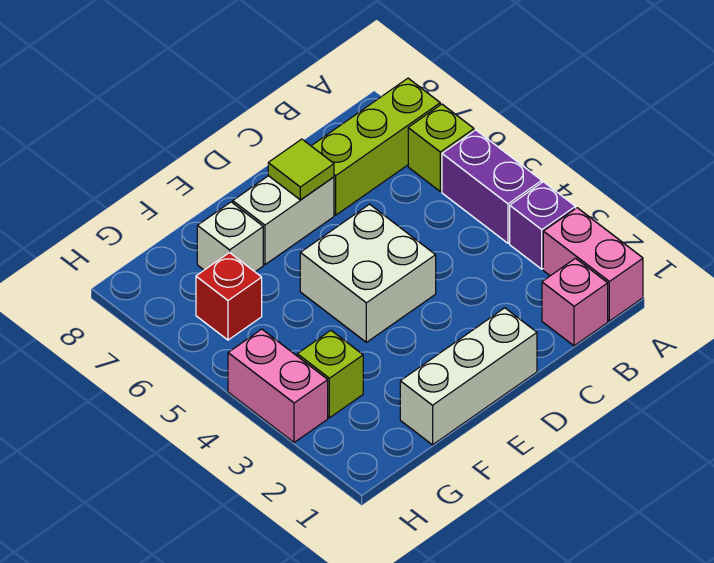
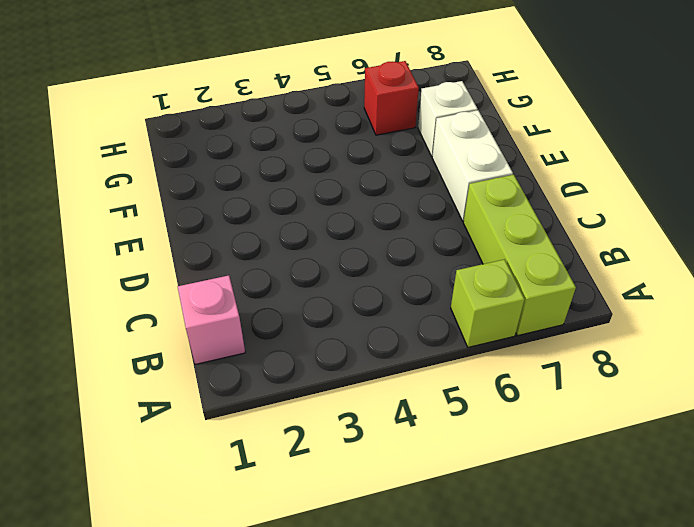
none -> pink brick A1:A2 level 1
none -> purple brick A3 level 1
none -> purple brick A4:A5 level 1

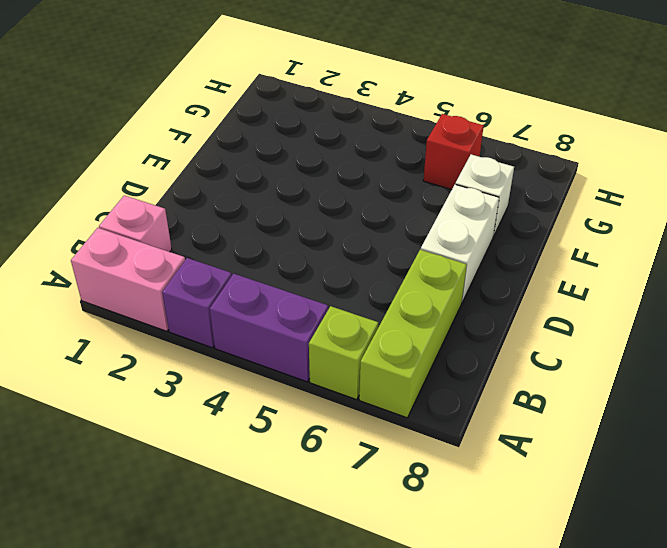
none -> white brick D1:F1 level 1
none -> white brick D4:E5 level 1
none -> lime brick G3 level 1

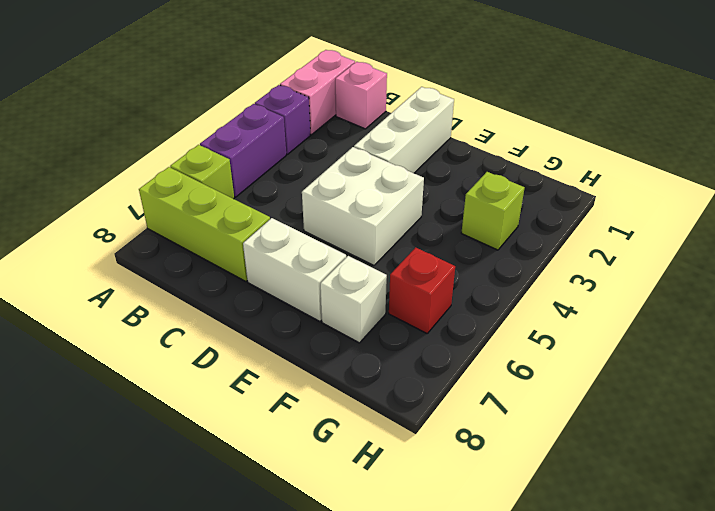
white brick D1:D3 level 1 -> white brick D1:F1 level 1
none -> pink brick H3:H4 level 1
none -> lime tile D7 level 2

